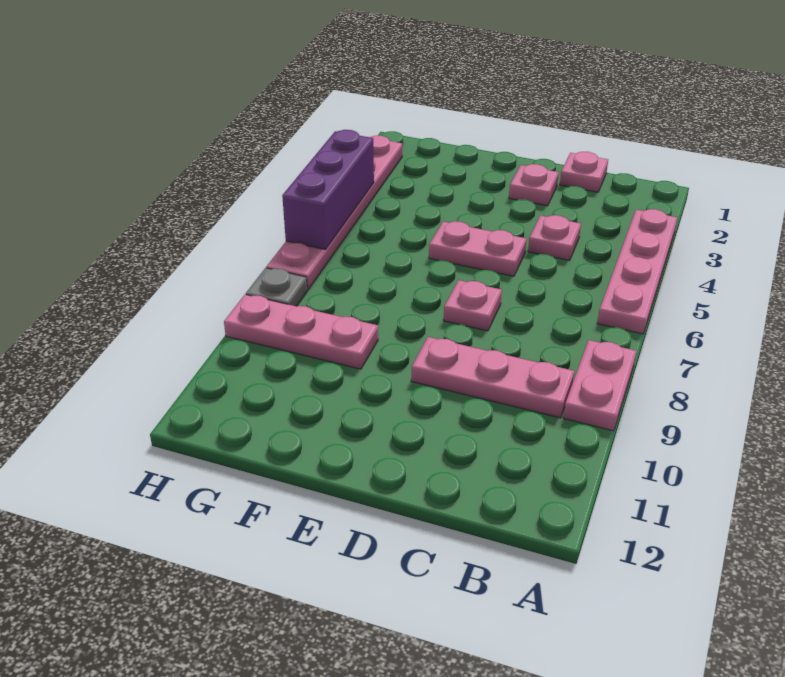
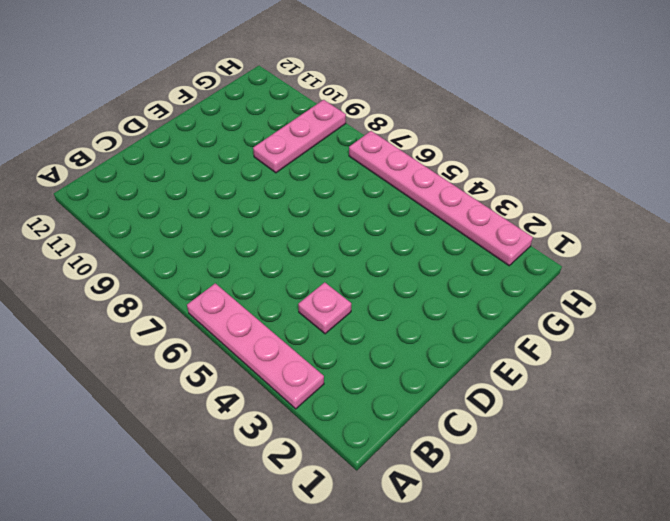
none -> pink plate A8:A9 level 1
none -> pink plate B9:D9 level 1
none -> pink plate C1 level 1

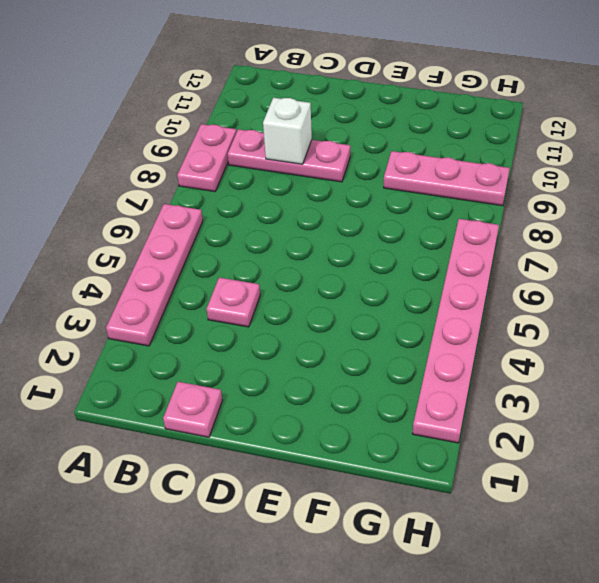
white brick C9 level 2 -> none
none -> pink plate D2 level 1
none -> pink plate D5:E5 level 1
none -> pink plate D7 level 1

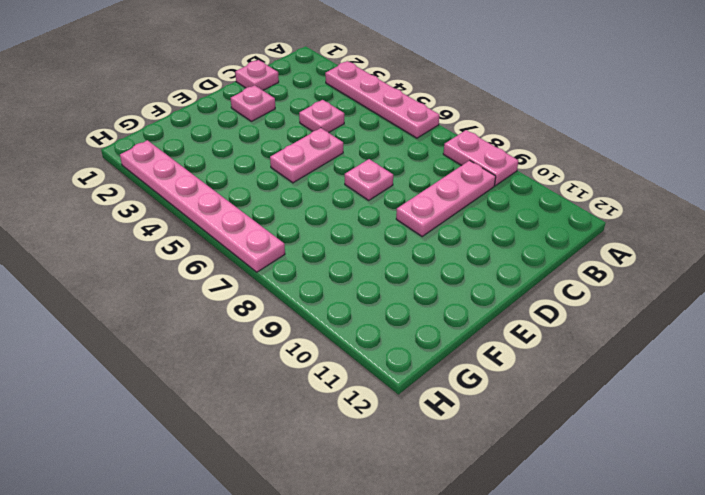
none -> pink plate F9:H9 level 1
none -> grey plate H8 level 1
none -> purple brick H4:H6 level 2

